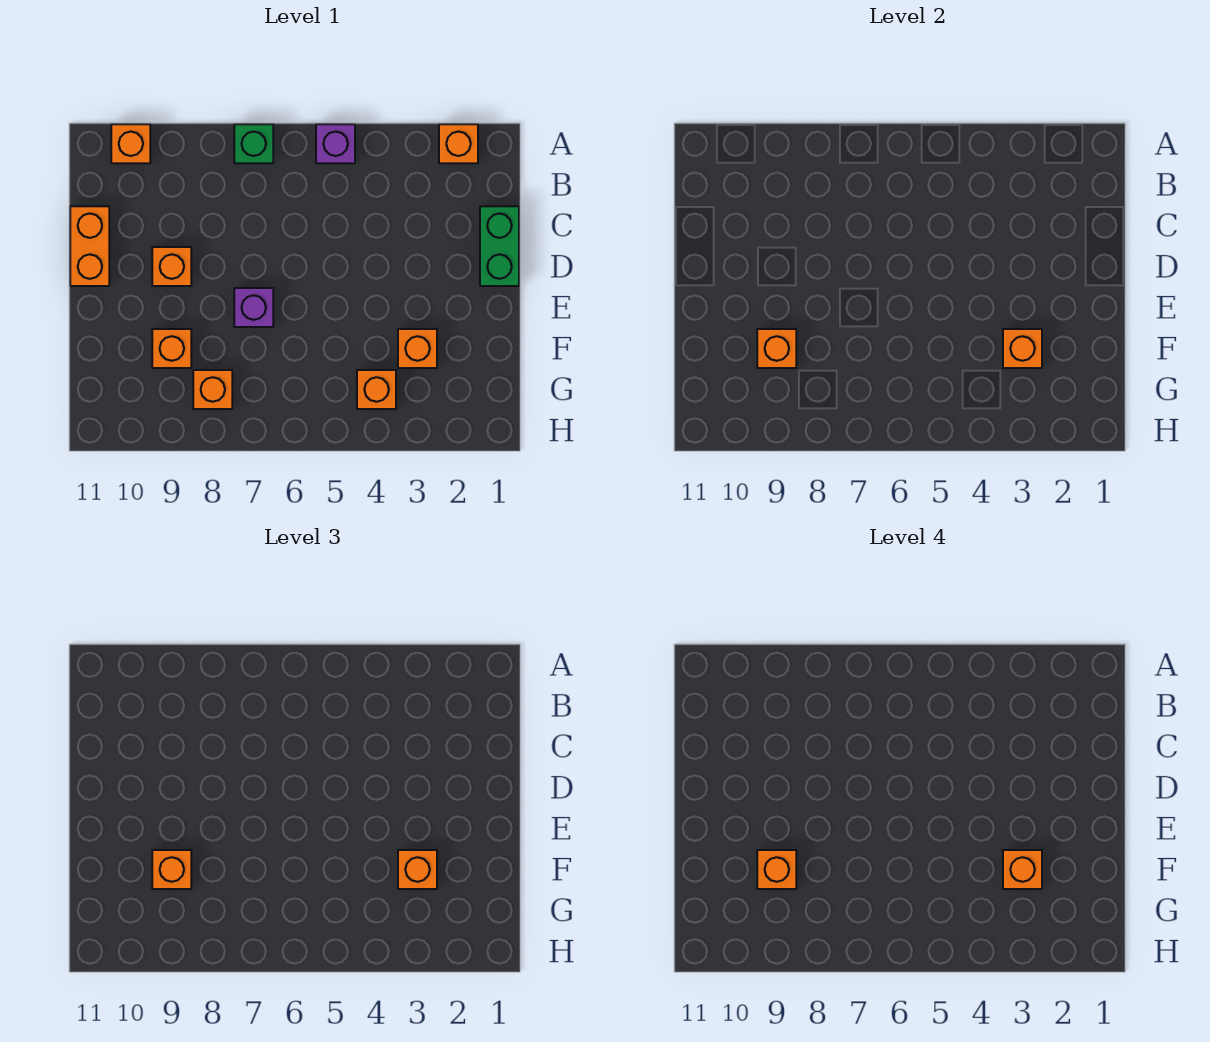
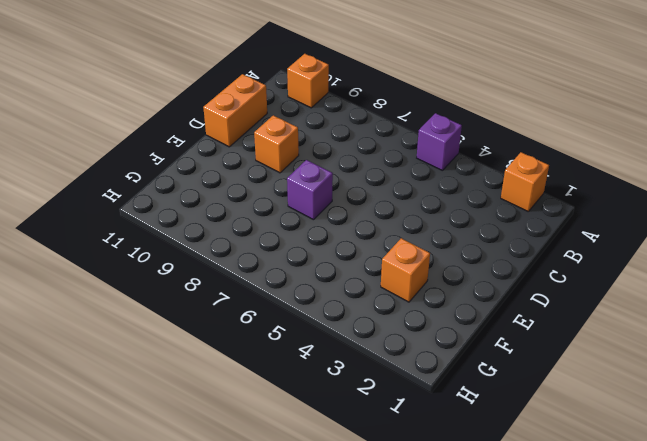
none -> green brick A7 level 1
none -> green brick C1:D1 level 1
none -> orange brick F9 level 1

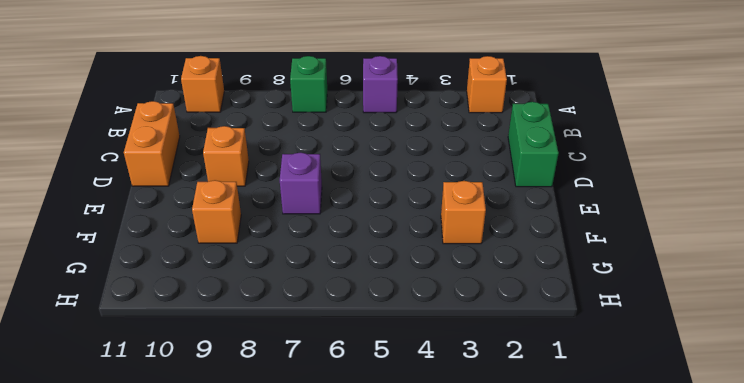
none -> orange brick G4 level 1
none -> orange brick G8 level 1
none -> orange brick F3 level 2

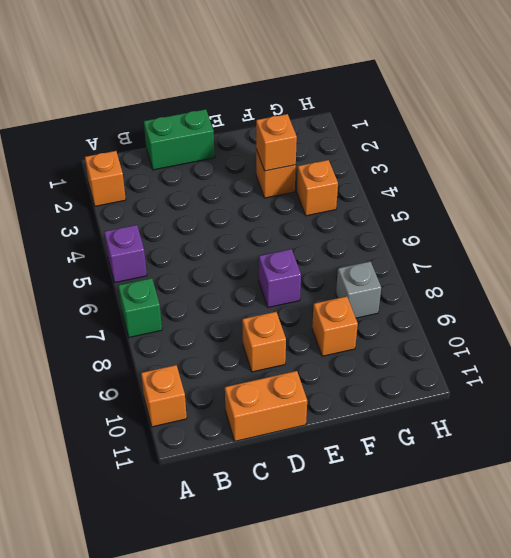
grey brick G8 level 1 -> orange brick G8 level 1
none -> orange brick F9 level 2
none -> orange brick F3 level 3
none -> orange brick F9 level 3

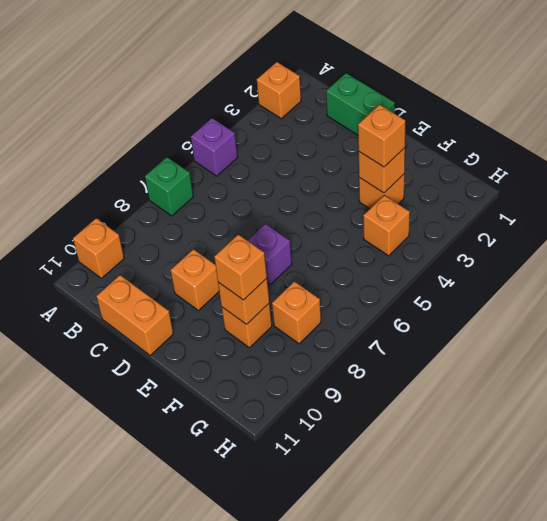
none -> orange brick F3 level 4
none -> orange brick F9 level 4

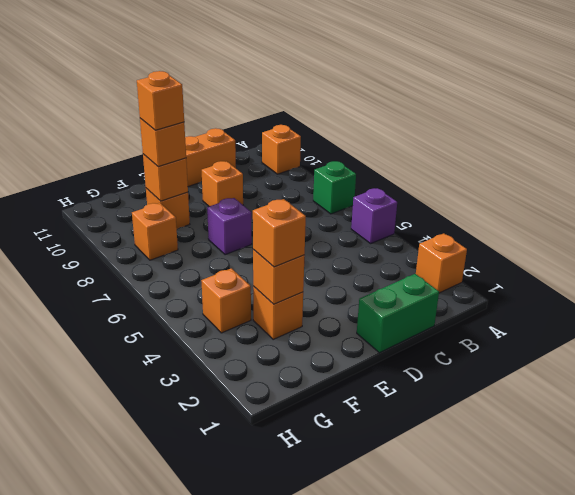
none -> orange brick F3 level 4

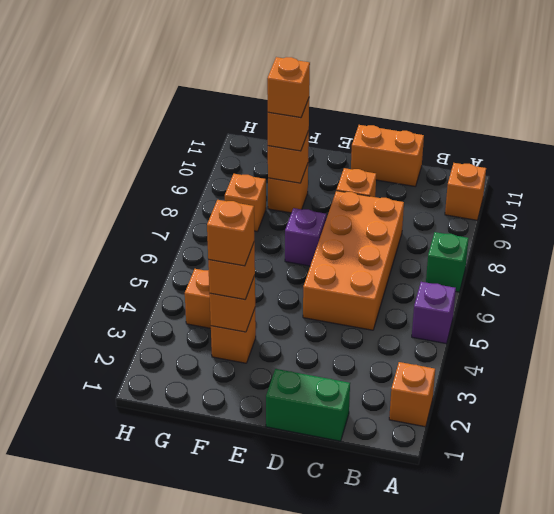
orange brick C5:D8 level 1 -> none

